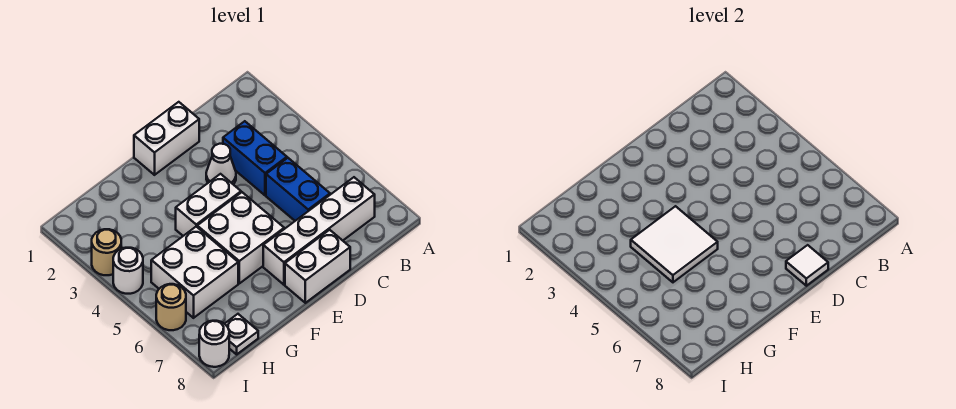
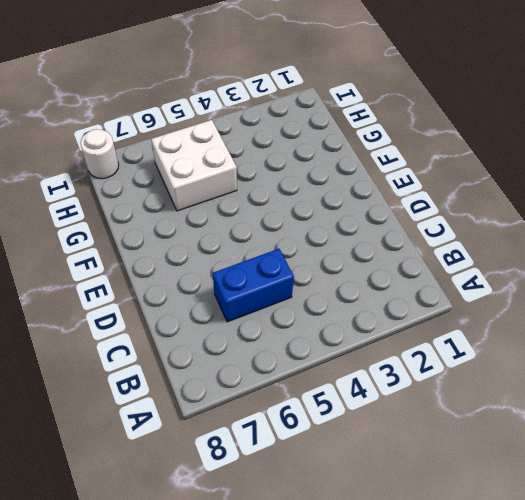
none -> white brick B7:E7 level 1
none -> blue brick C3:C4 level 1
none -> white brick D1:E1 level 1

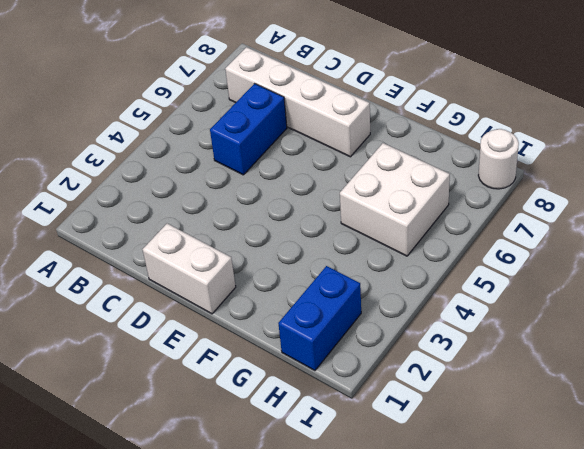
blue brick H1:H2 level 1 -> blue brick C3:C4 level 1
none -> white cone D3 level 1
none -> white brick D8:E8 level 1
none -> white brick E4:F4 level 1

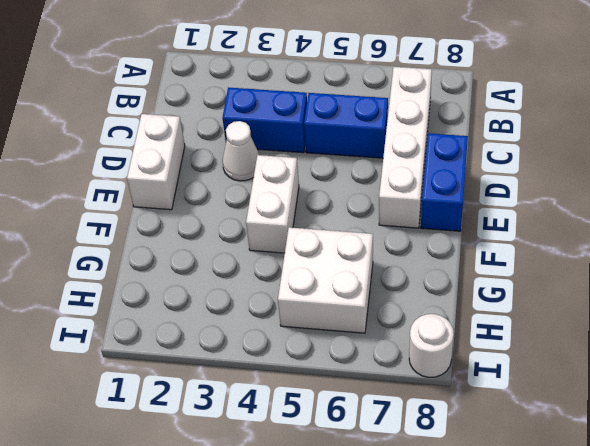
blue brick D8:E8 level 1 -> white brick D8:E8 level 1
none -> white brick E5:F6 level 1
none -> white plate H8 level 1
none -> tan round brick I3 level 1

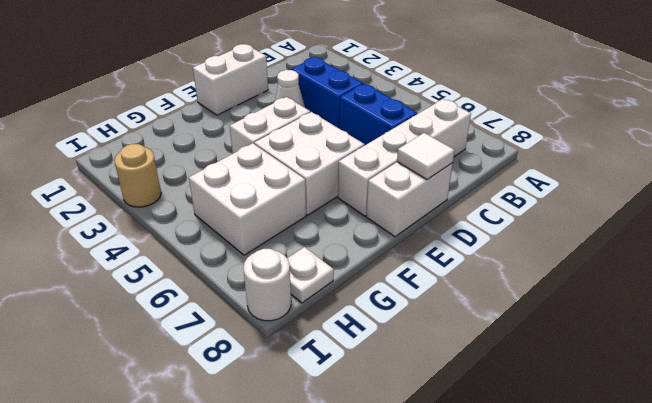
none -> white round brick I4 level 1
none -> tan round brick I6 level 1
none -> white tile F4:G5 level 2

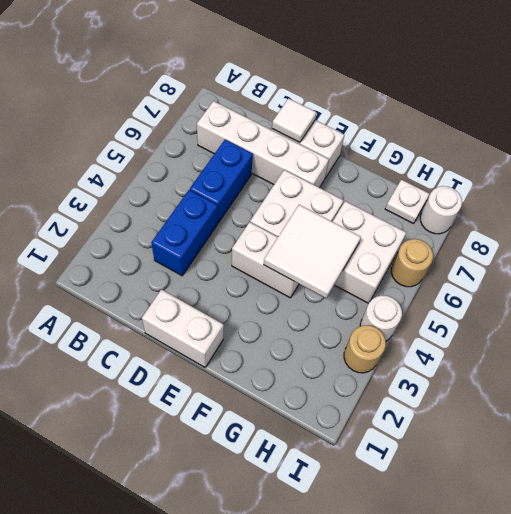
none -> white cone D3 level 1

